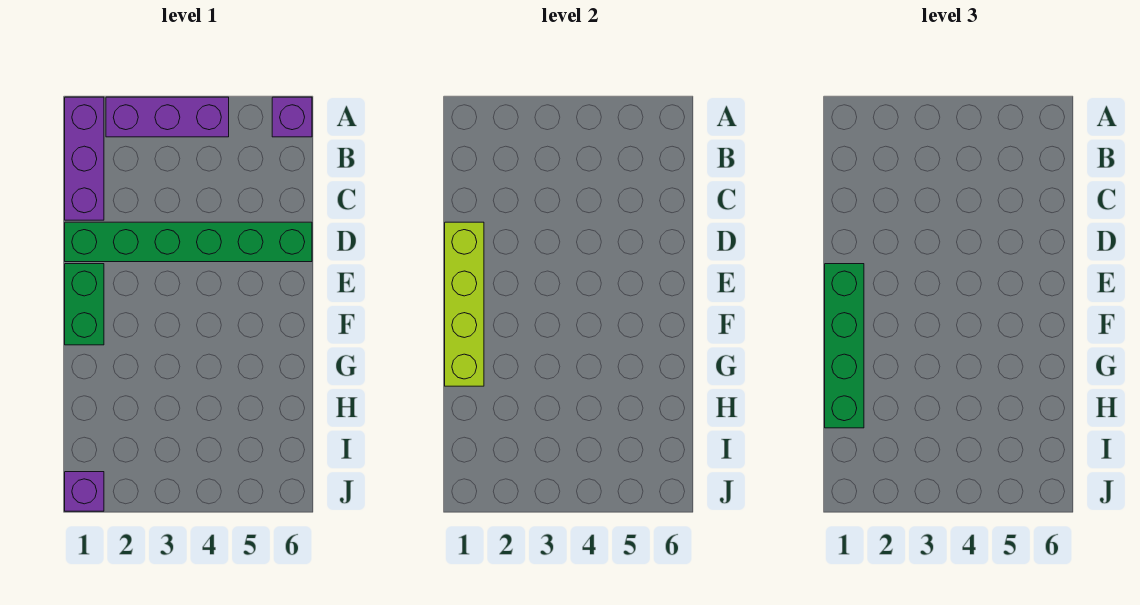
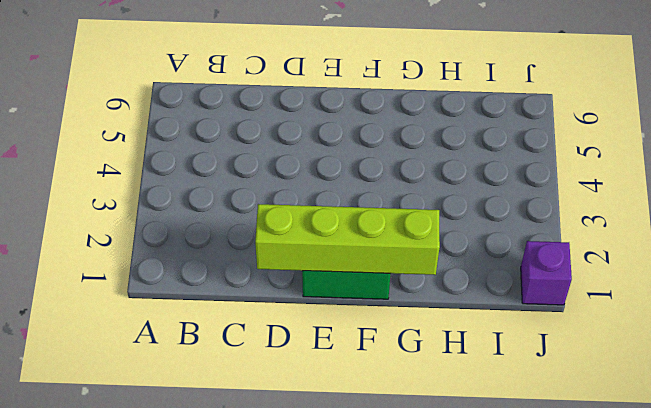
none -> purple brick A1:C1 level 1
none -> purple brick A2:A4 level 1

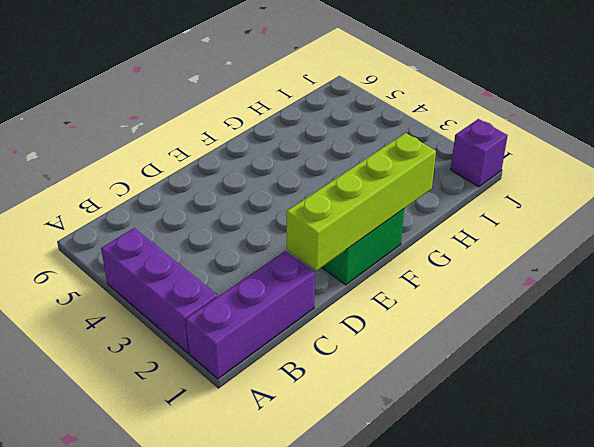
none -> purple brick A6 level 1
none -> green brick D1:D6 level 1

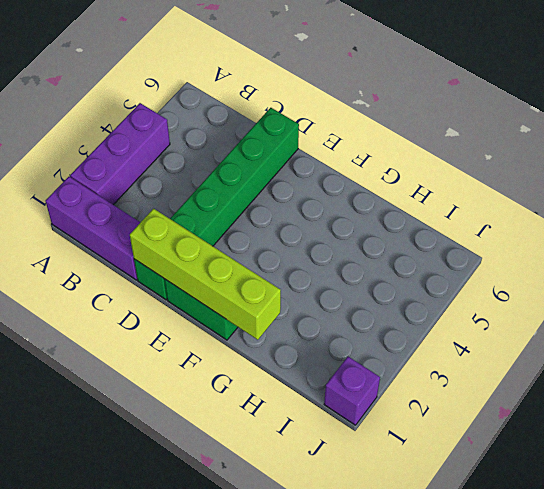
none -> purple brick A6 level 1
none -> green brick E1:H1 level 3

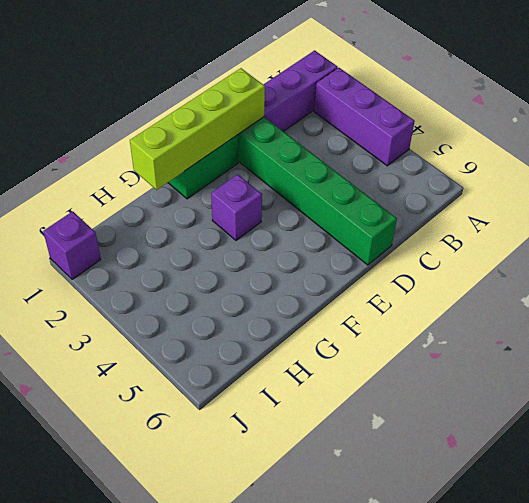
purple brick F3 level 1 -> purple brick A6 level 1
none -> green brick E1:H1 level 3

